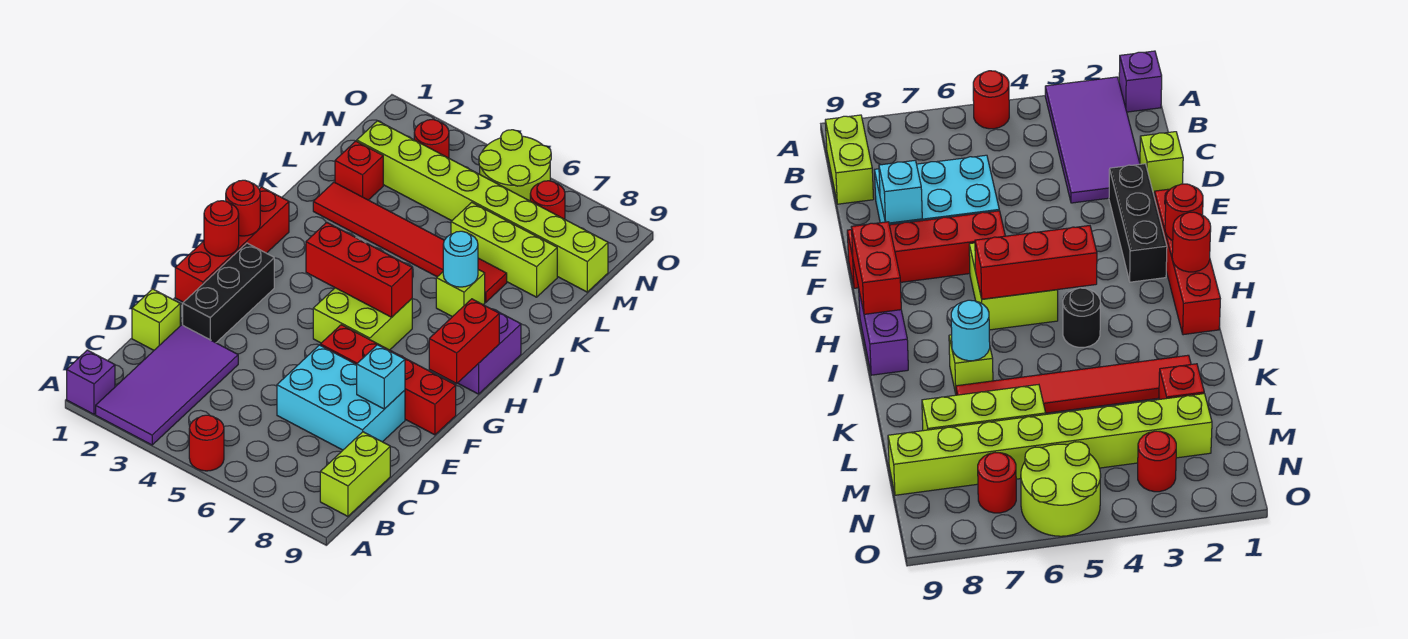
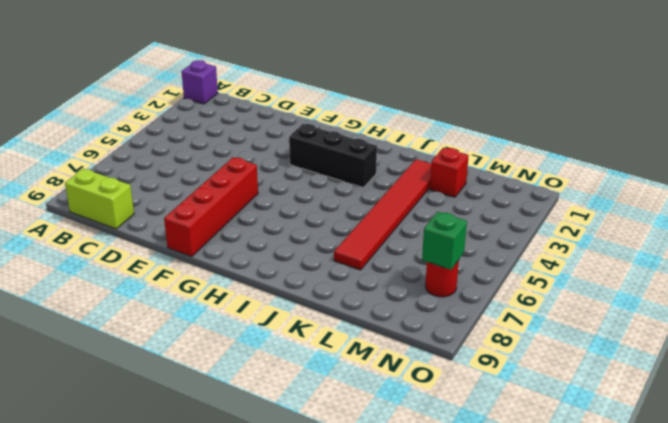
black brick G3:I3 level 1 -> black brick E2:G2 level 1
green brick N7 level 2 -> none
none -> purple tile A2:D3 level 1
none -> red round brick A5 level 1
none -> lime brick D1 level 1

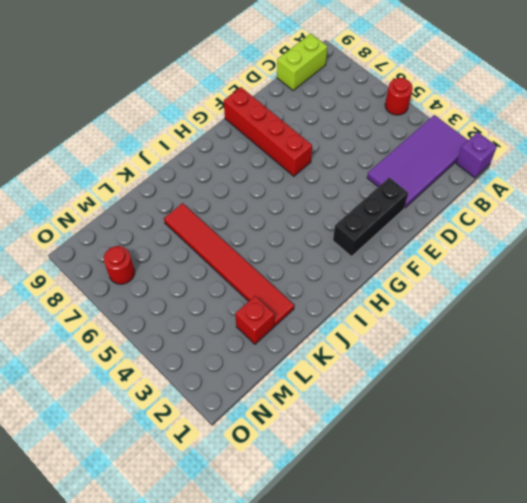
none -> lime brick D1 level 1
none -> cyan brick D6:E8 level 1
none -> red brick F1:I1 level 1

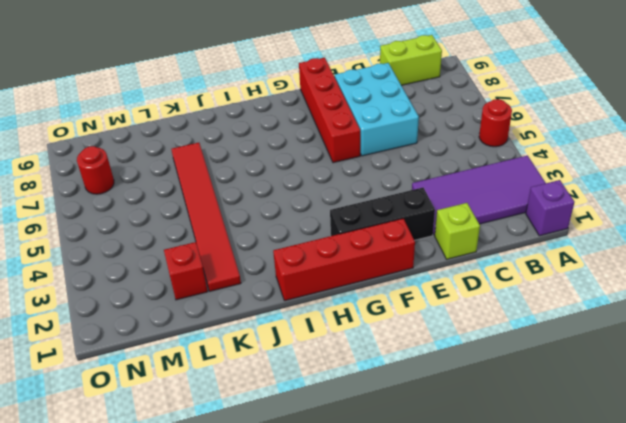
none -> lime brick G5:H6 level 1
none -> purple brick H9:I9 level 1
none -> black round brick I4 level 1

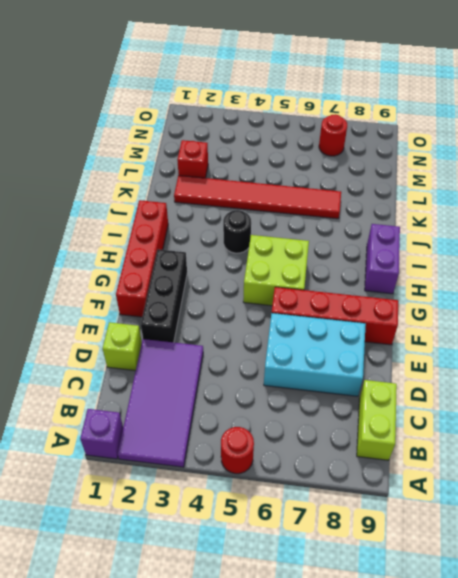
none -> lime brick J7 level 1
none -> lime brick L6:L8 level 1
none -> lime brick M2:M9 level 1

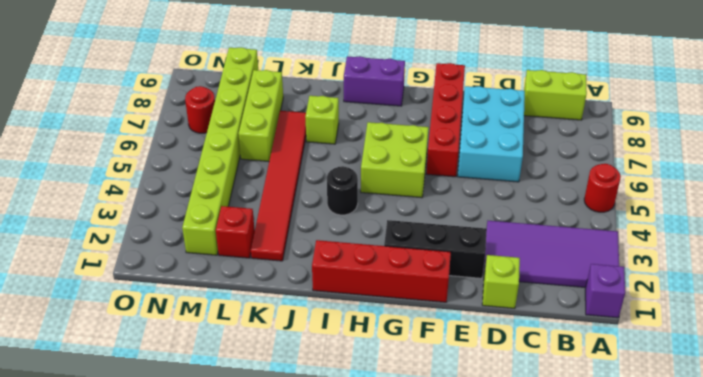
none -> red round brick N3 level 1
none -> lime round brick N5:O6 level 1
none -> cyan brick E8 level 2

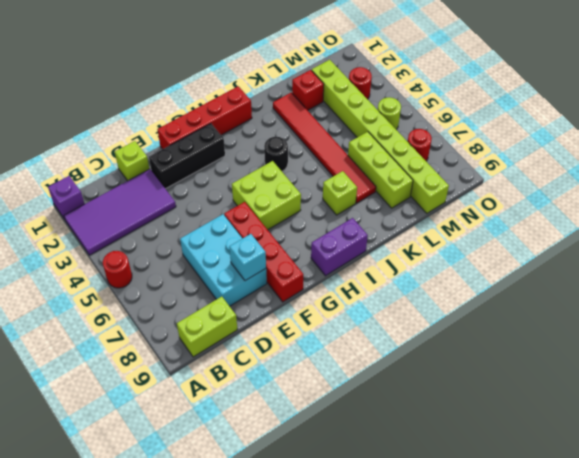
lime round brick N5 level 1 -> lime round brick N5:O6 level 1
none -> red round brick G1 level 2
none -> red brick G9:H9 level 2
none -> red round brick H1 level 2

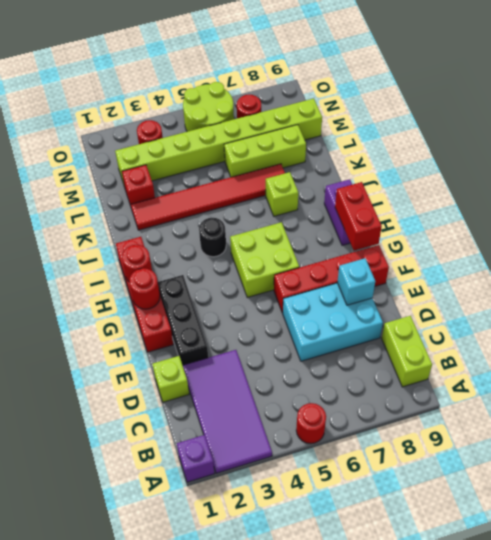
none -> red brick H4:H6 level 2
none -> cyan round brick J7 level 2

